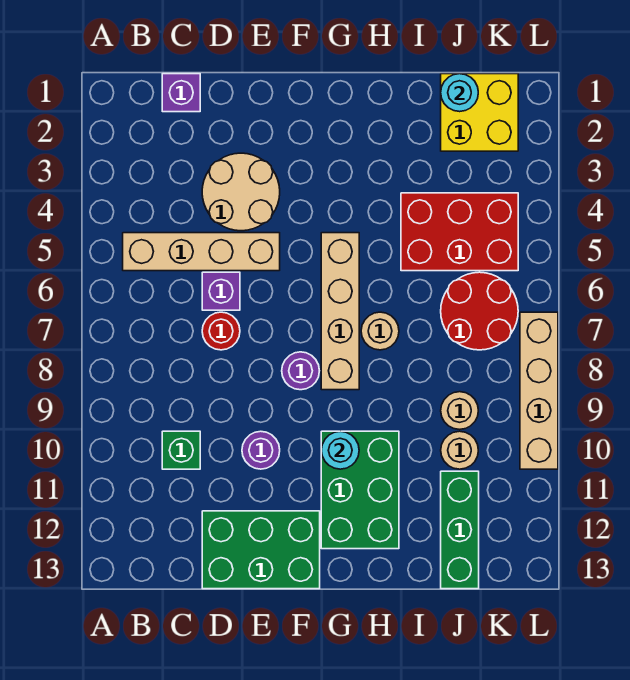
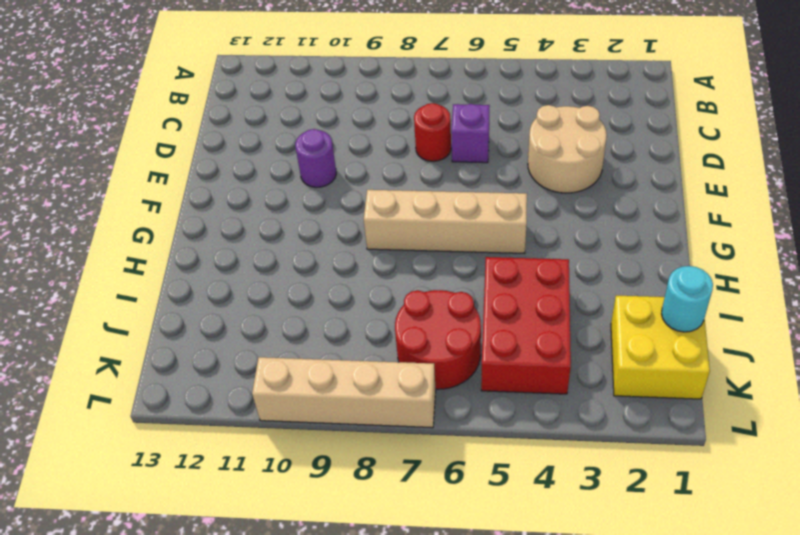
none -> tan brick B5:E5 level 1
none -> purple brick C1 level 1
none -> green brick C10 level 1

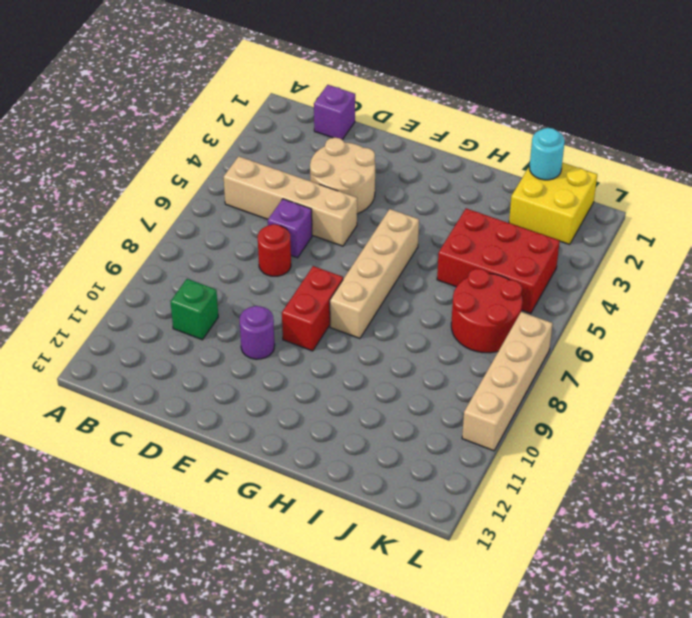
red brick F8:F9 level 1 -> purple round brick F8 level 1
none -> green brick D12:F13 level 1
none -> green brick G10:H12 level 1
none -> tan round brick H7 level 1

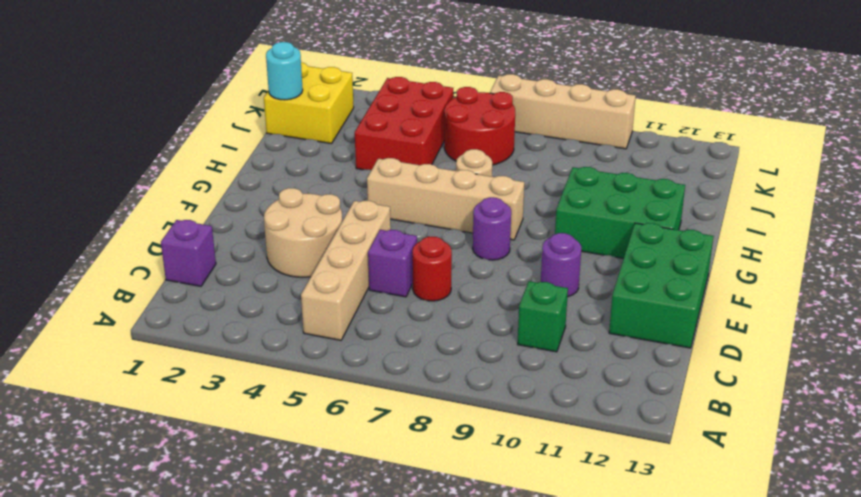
none -> tan round brick J9 level 1
none -> tan round brick J10 level 1
none -> green brick J11:J13 level 1

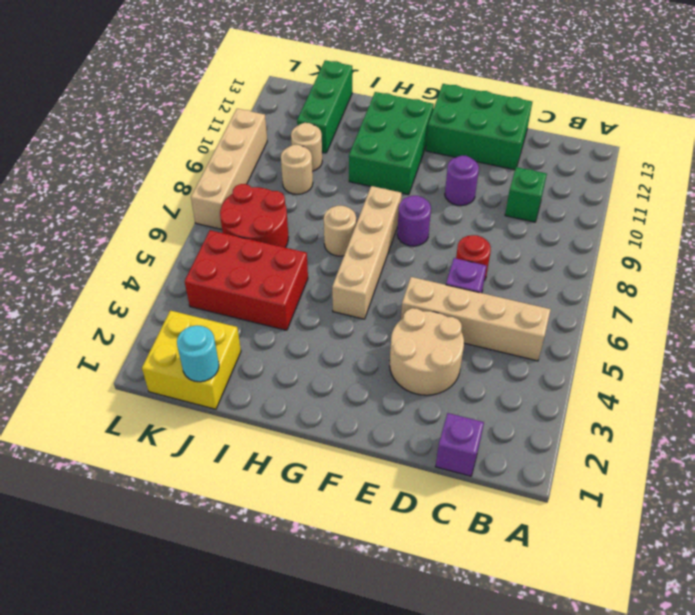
none -> cyan round brick G10 level 2

